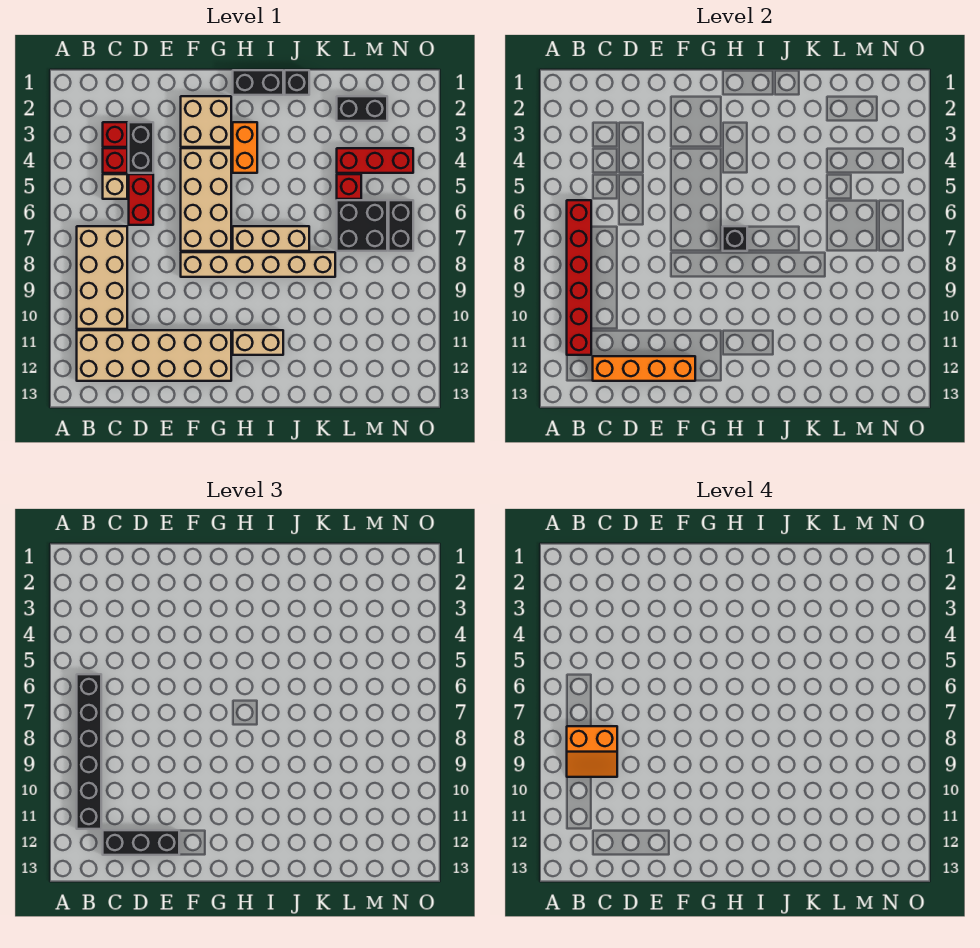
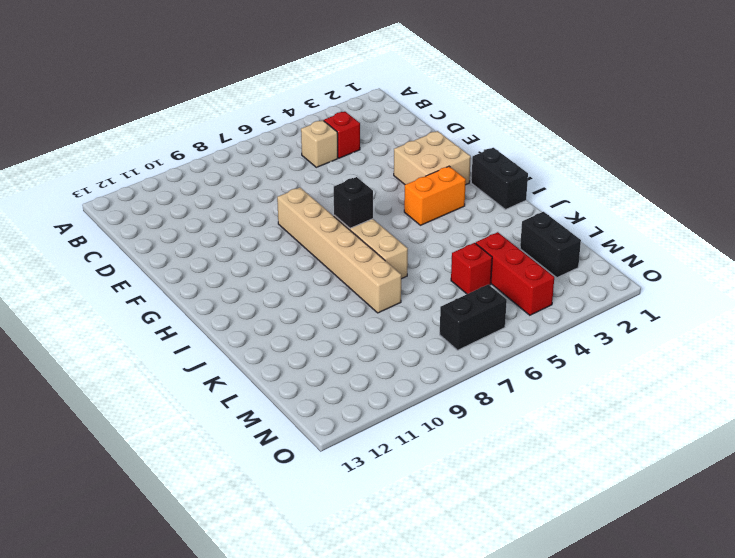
none -> tan brick B7:C10 level 1
none -> tan brick B11:G12 level 1
none -> red brick C3 level 1

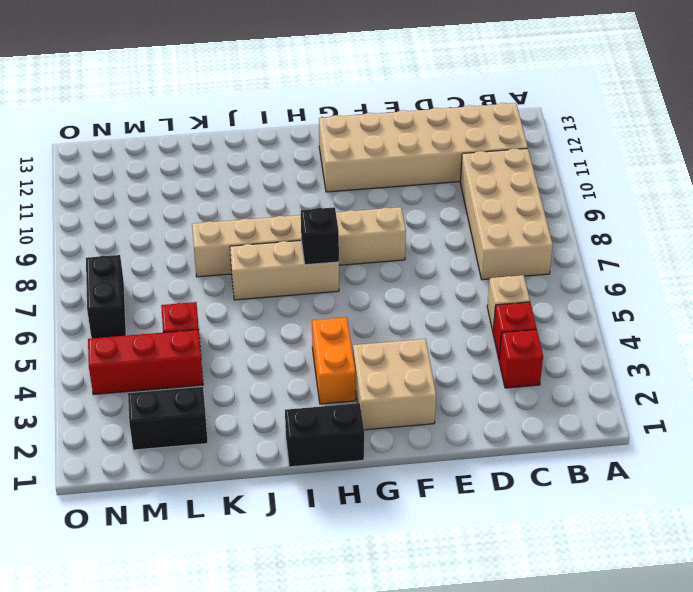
none -> black brick D3:D4 level 1
none -> red brick D5:D6 level 1
none -> tan brick F4:G7 level 1

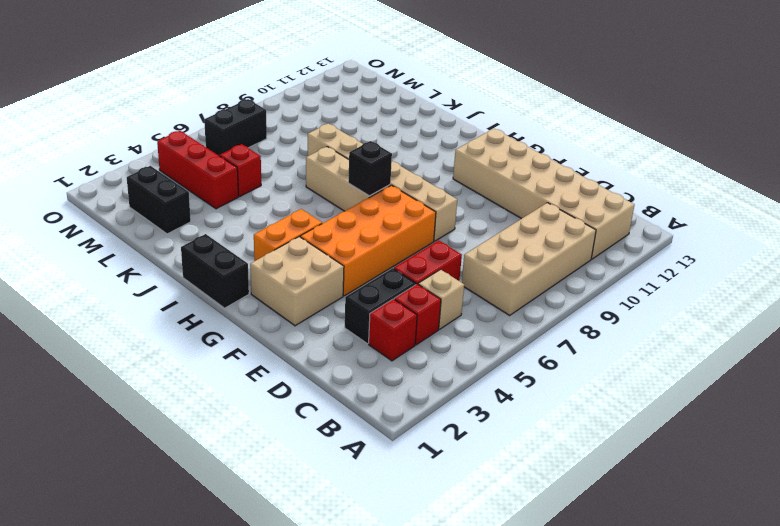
orange brick F4:G7 level 1 -> tan brick F4:G7 level 1
none -> tan brick H11:I11 level 1
none -> black brick J1 level 1
none -> black brick L6:M7 level 1

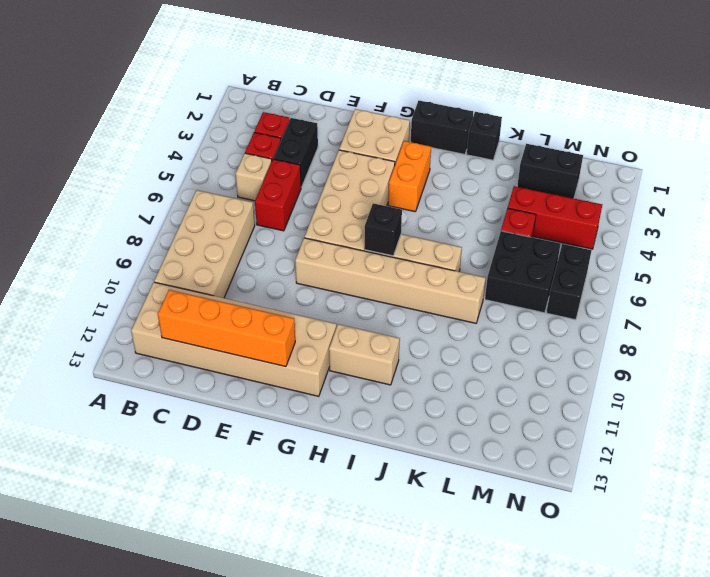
none -> red brick B6:B11 level 2
none -> black brick B6:B11 level 3
none -> black brick C12:E12 level 3

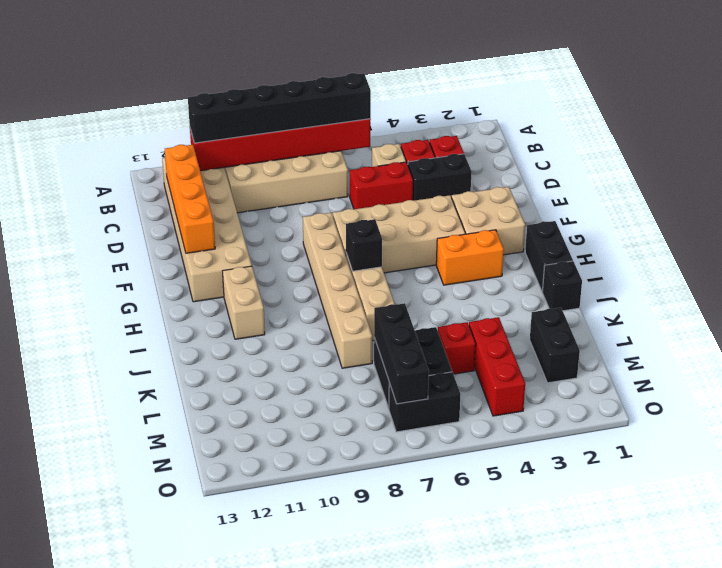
black brick L7:N7 level 2 -> black brick C12:E12 level 3
none -> orange slope B8:C9 level 4 top 8

